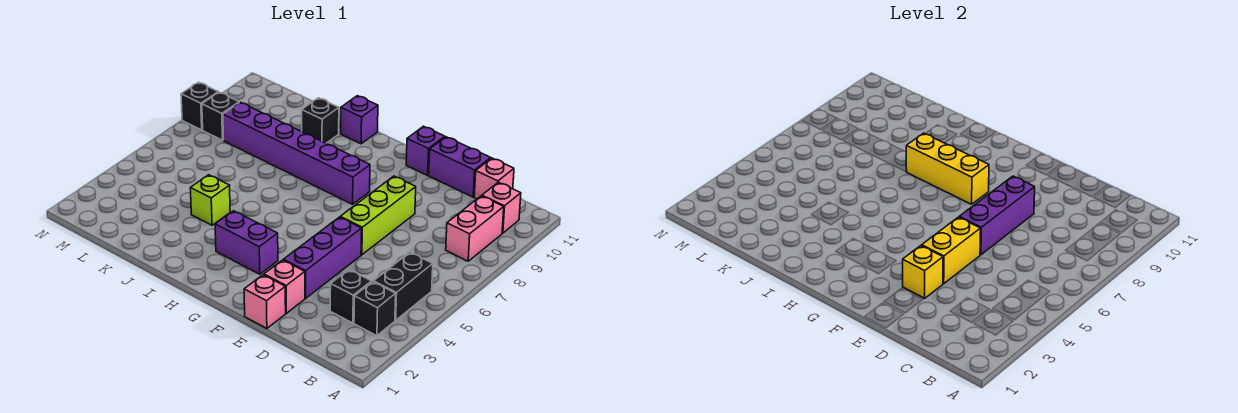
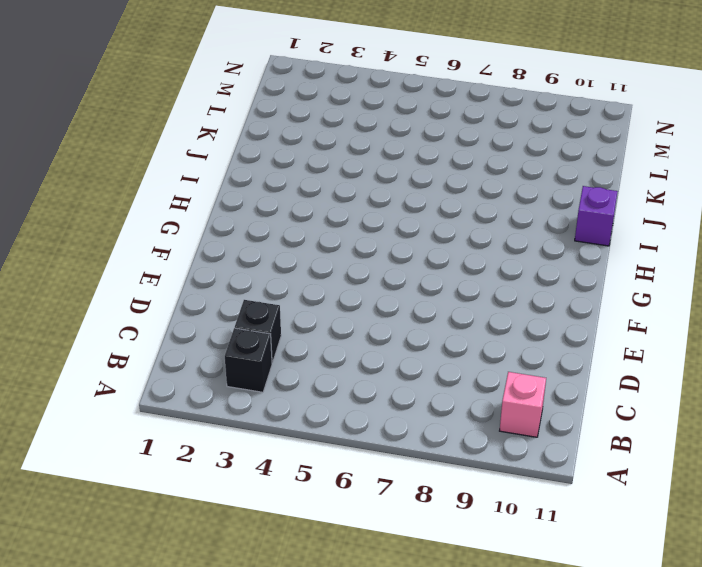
none -> black brick B4:B5 level 1
none -> pink brick B8:B9 level 1
none -> pink brick C11 level 1

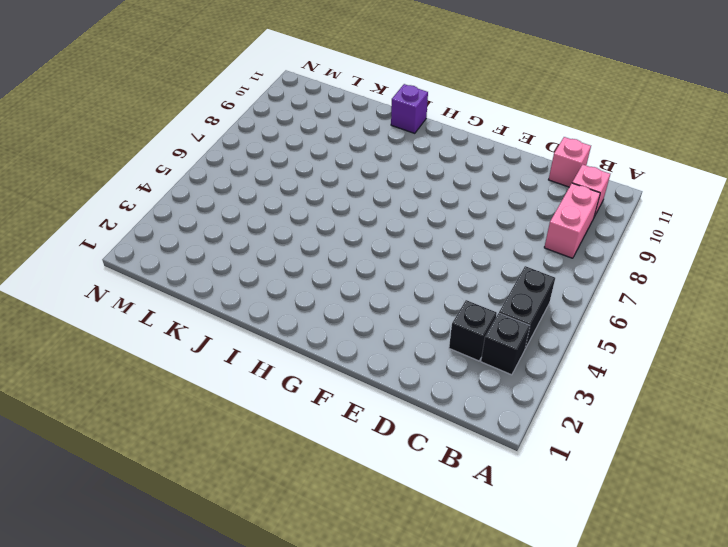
none -> purple brick D11:E11 level 1
none -> pink brick E1 level 1
none -> pink brick E2 level 1

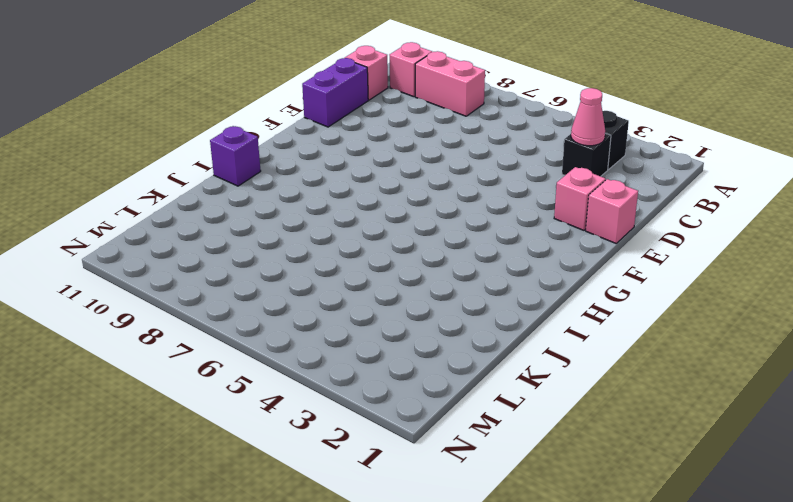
pink cone C3 level 2 -> none
none -> black brick B4:B5 level 1
none -> purple brick E3:E5 level 1
none -> lime brick E6:E8 level 1

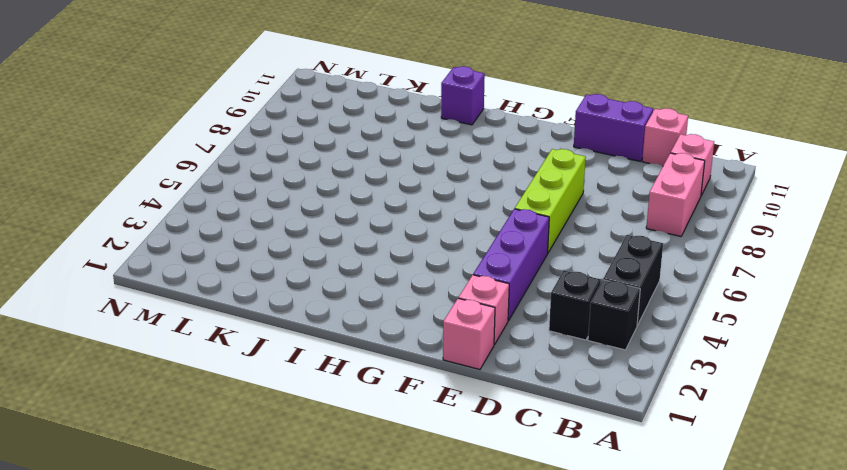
none -> purple brick F11 level 1
none -> purple brick G3:H3 level 1
none -> purple brick G8:L8 level 1

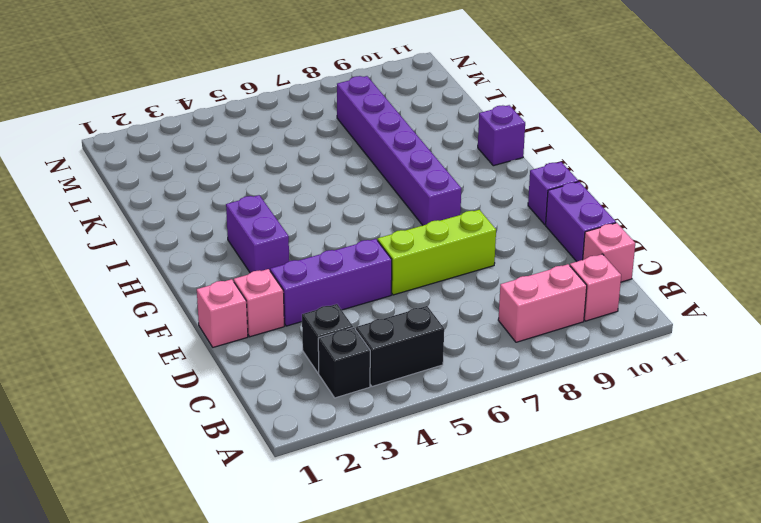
none -> lime brick J4 level 1
none -> black brick J10 level 1
none -> black brick M8 level 1

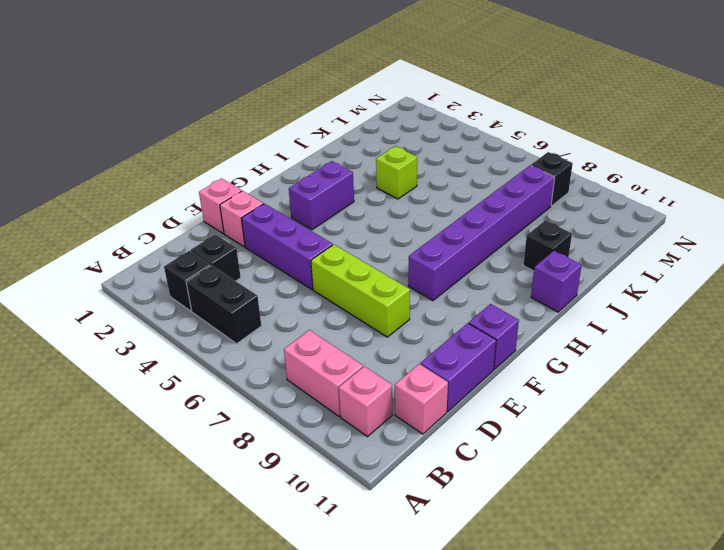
none -> black brick N8 level 1
none -> yellow brick E3 level 2
none -> yellow brick E4:E5 level 2

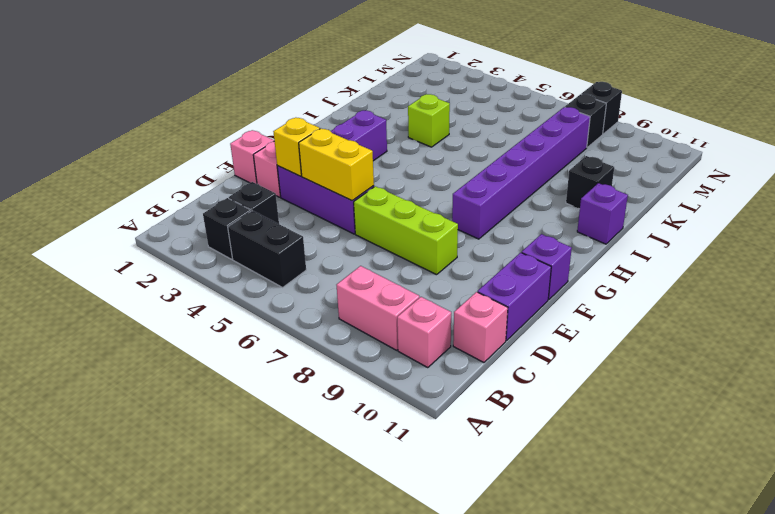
none -> purple brick E6:E8 level 2
none -> yellow brick G8:I8 level 2

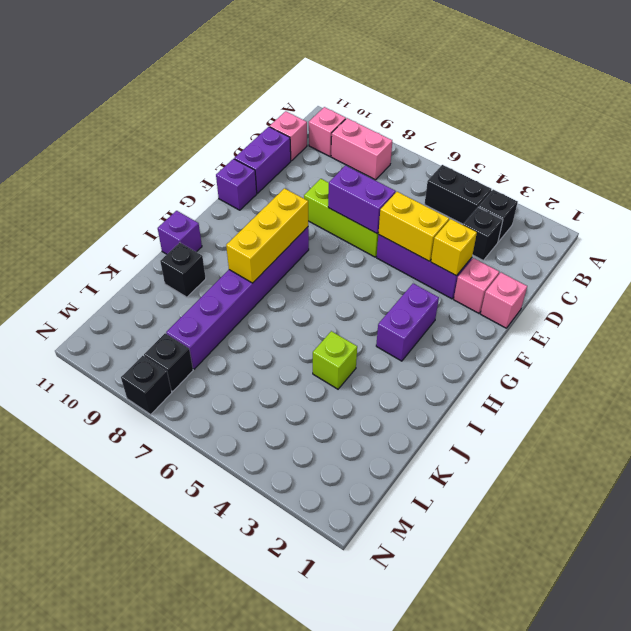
purple brick E6:E7 level 2 -> purple brick E6:E8 level 2

